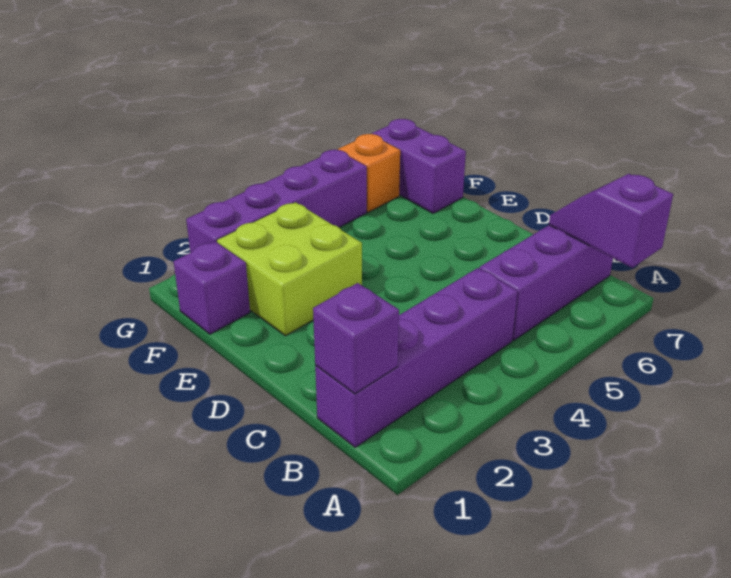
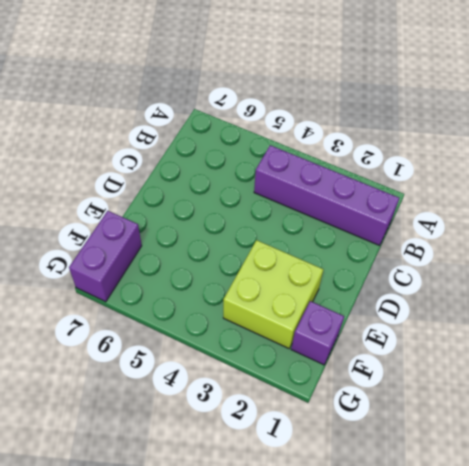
none -> purple brick B5:B7 level 1
none -> purple brick G2:G5 level 1

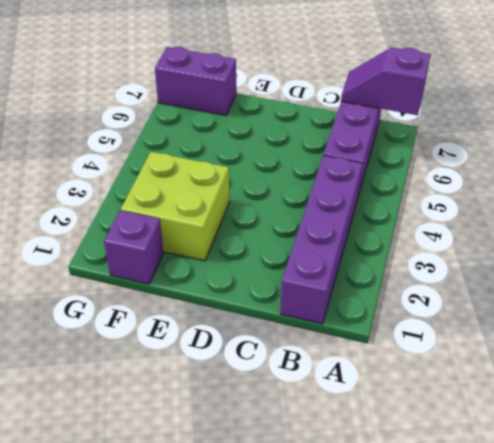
none -> purple brick G2:G5 level 1
none -> orange brick G6 level 1

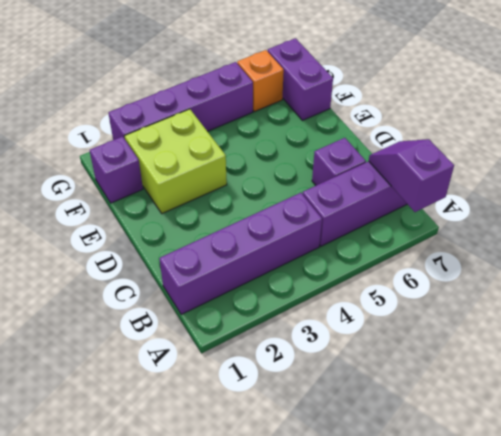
purple brick C6 level 1 -> purple brick B1 level 2

